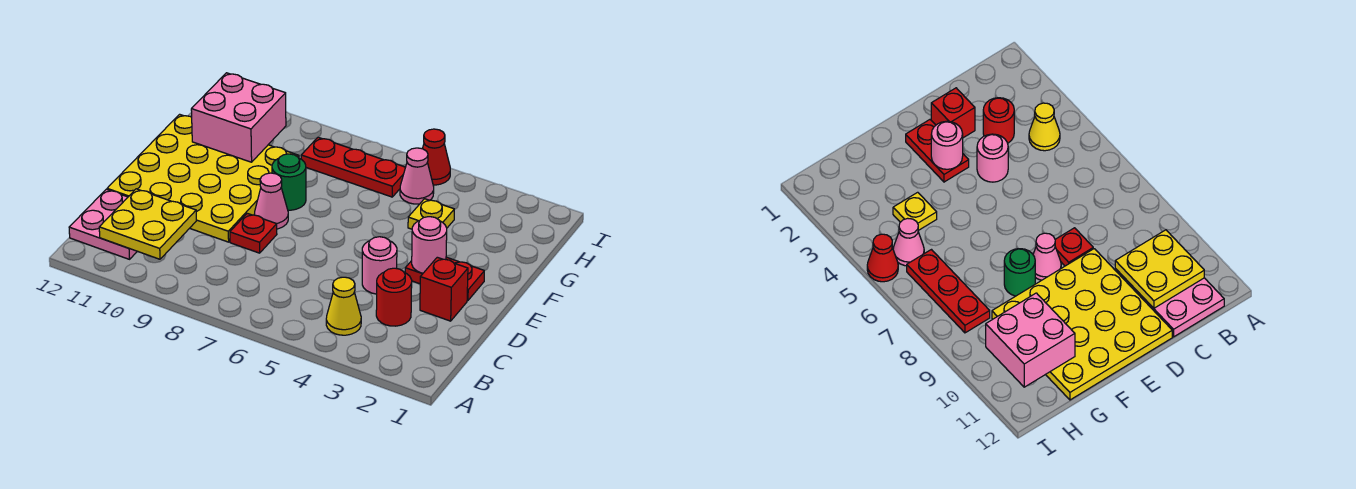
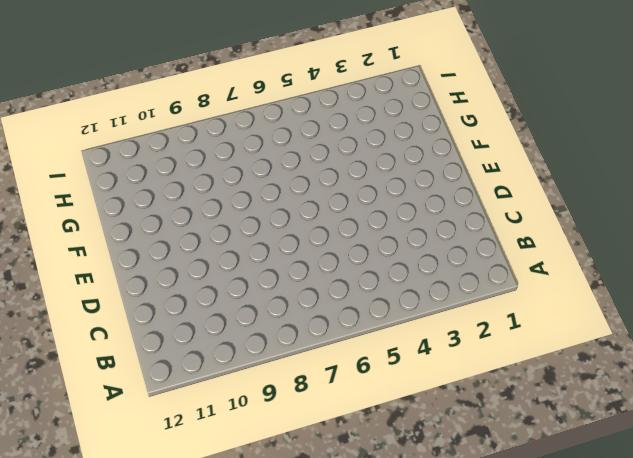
none -> yellow cone B4 level 1
none -> pink plate B11:C12 level 1
none -> red round brick C3 level 1

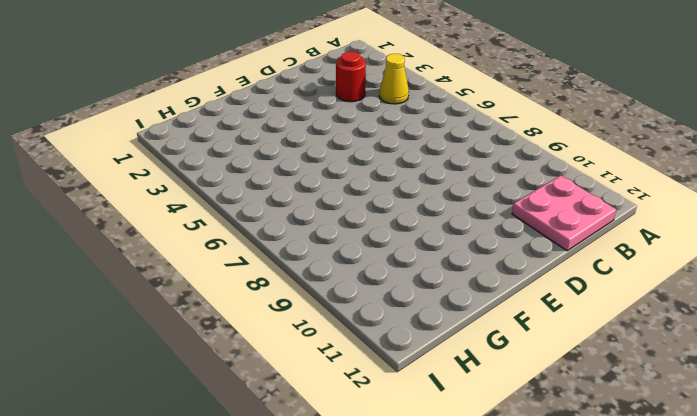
none -> red brick D2 level 1
none -> pink round brick D4 level 1
none -> red plate D8 level 1

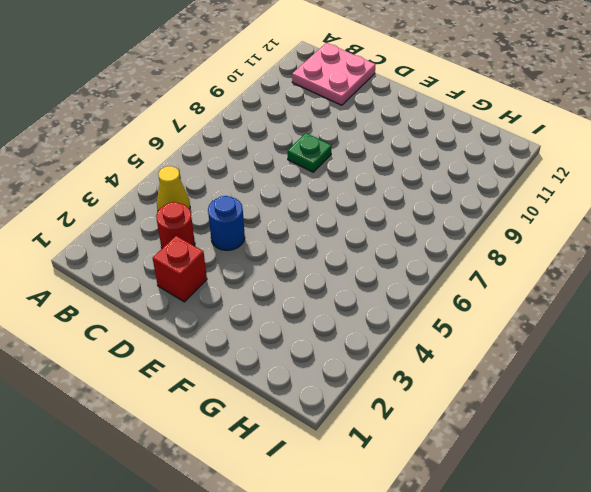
blue round brick D4 level 1 -> pink round brick D4 level 1
green plate D8 level 1 -> red plate D8 level 1
none -> yellow plate D9:G12 level 1
none -> red plate E2:E3 level 1
none -> pink cone E8 level 1

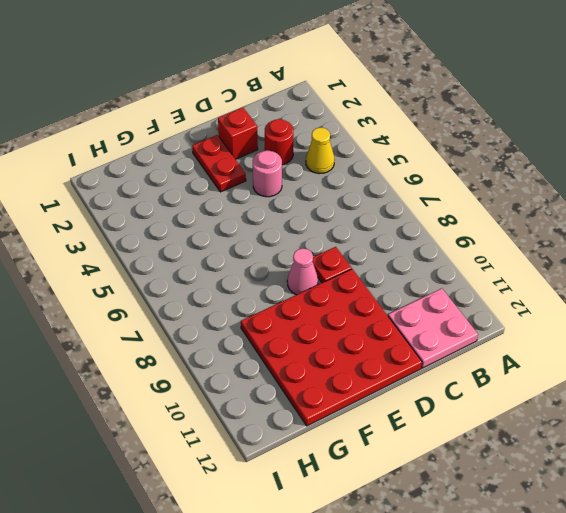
red plate D9:G12 level 1 -> yellow plate D9:G12 level 1
none -> green round brick F8 level 1
none -> yellow plate G4 level 1
none -> pink cone H5 level 1

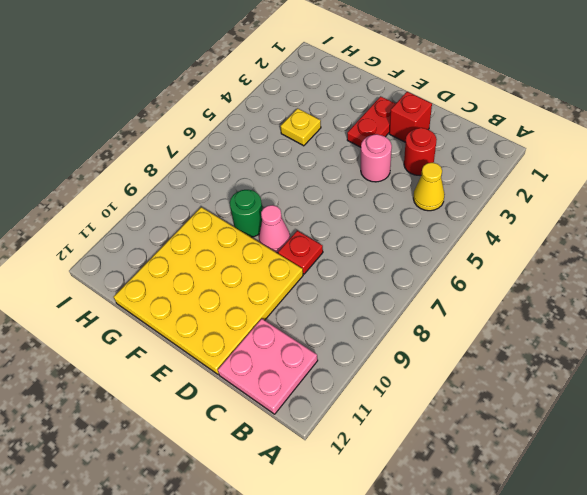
none -> pink cone H5 level 1
none -> red plate H6:H8 level 1
none -> red cone I5 level 1

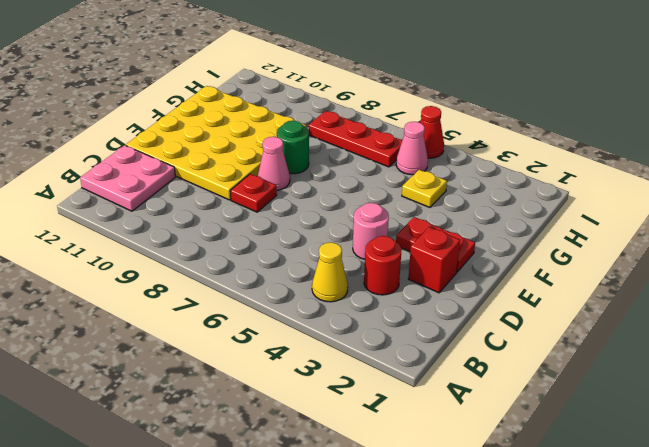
none -> yellow plate B10:C11 level 2
none -> pink round brick E3 level 2
none -> pink brick G10:H11 level 2

